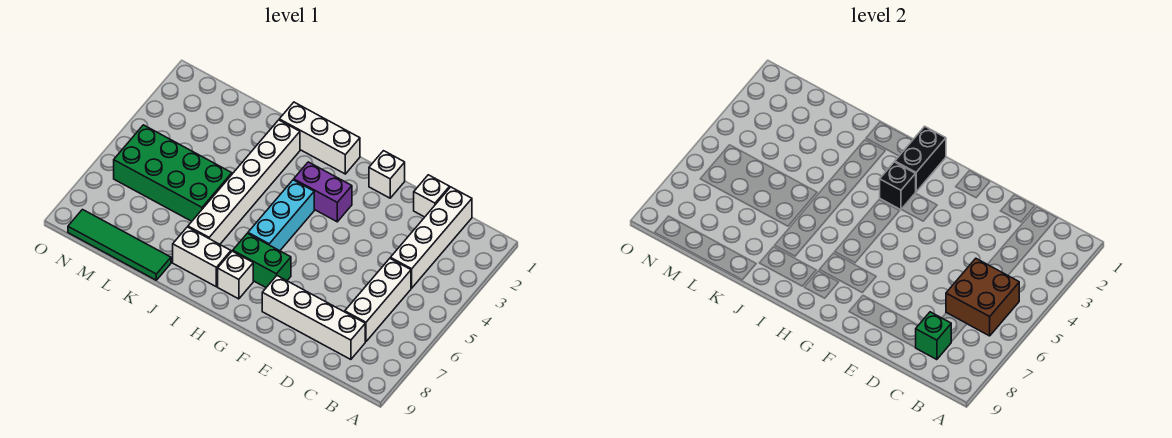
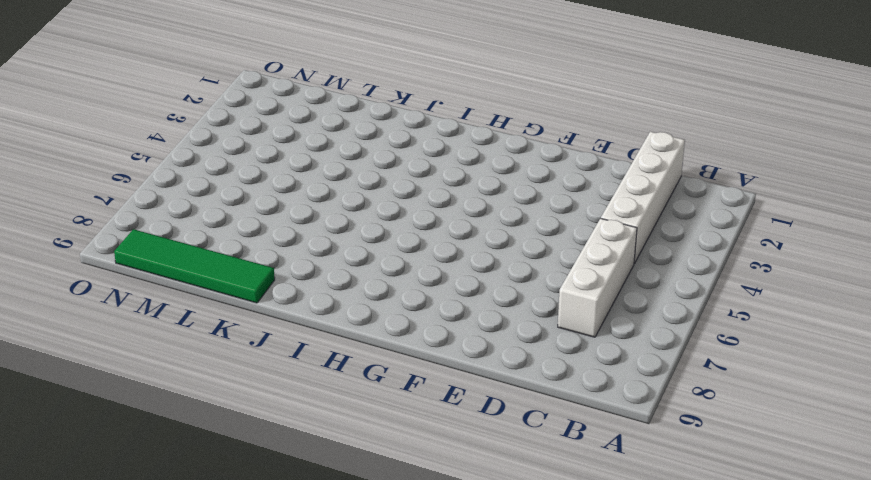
none -> white brick C8:F8 level 1
none -> white brick D1 level 1
none -> white brick F1 level 1

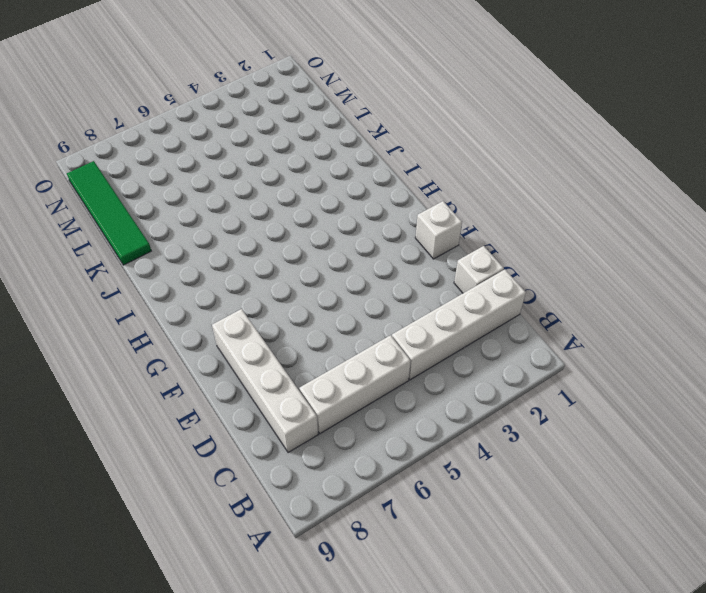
none -> purple brick G3:H3 level 1
none -> green brick G7:H7 level 1
none -> white brick H1:J1 level 1

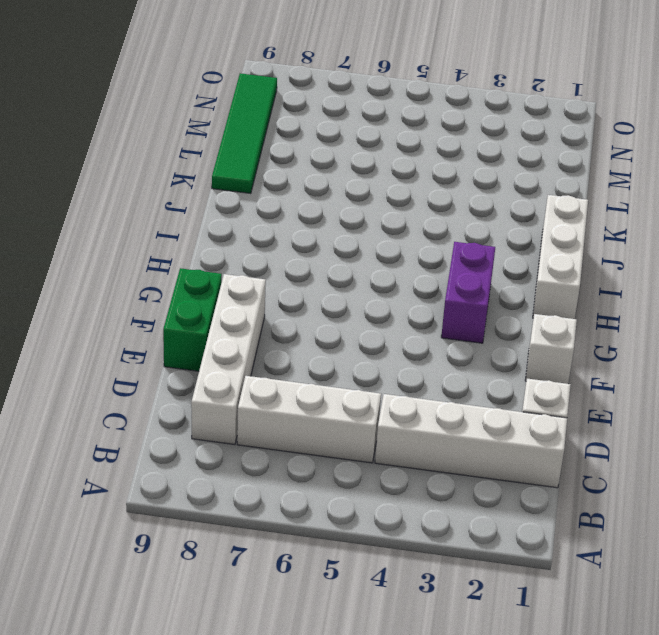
green brick E9:F9 level 1 -> green brick G7:H7 level 1
none -> cyan brick H4:H6 level 1
none -> white brick H8 level 1
none -> white brick I8:J8 level 1

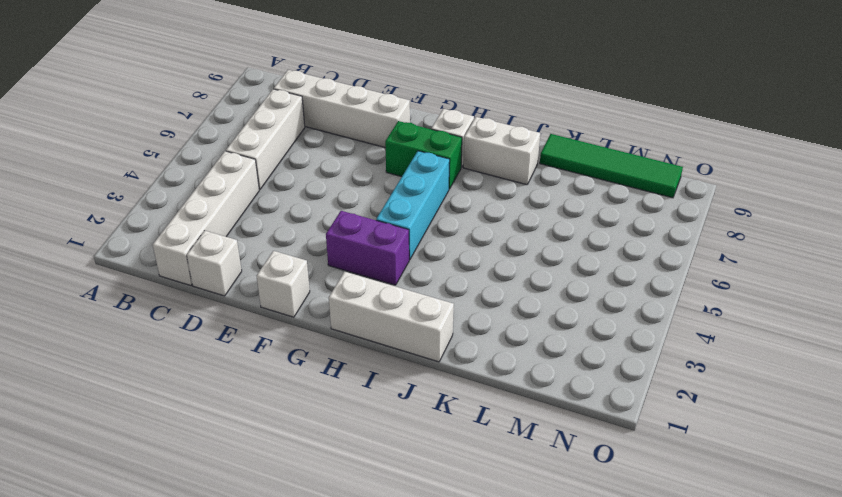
none -> white brick J2:J7 level 1
none -> green brick K5:N6 level 1
none -> brown brick B5:C6 level 2

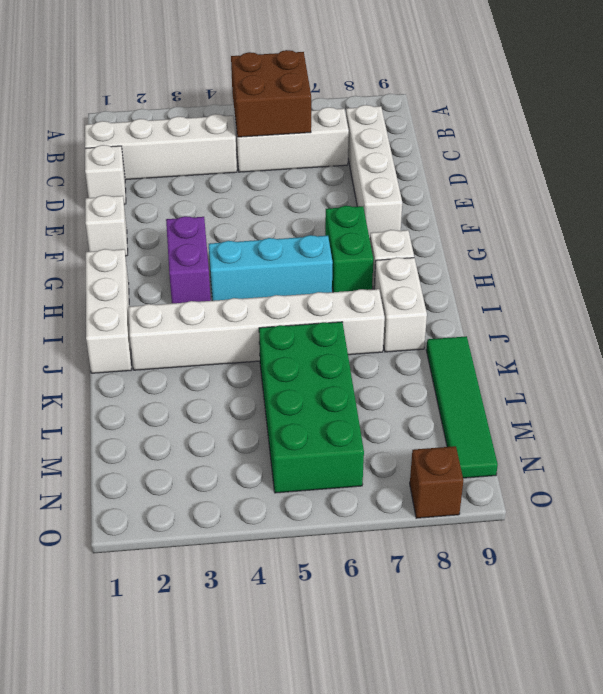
brown brick O8 level 1 -> none
none -> green brick C8 level 2
none -> black brick H1:H2 level 2
none -> black brick H3 level 2

